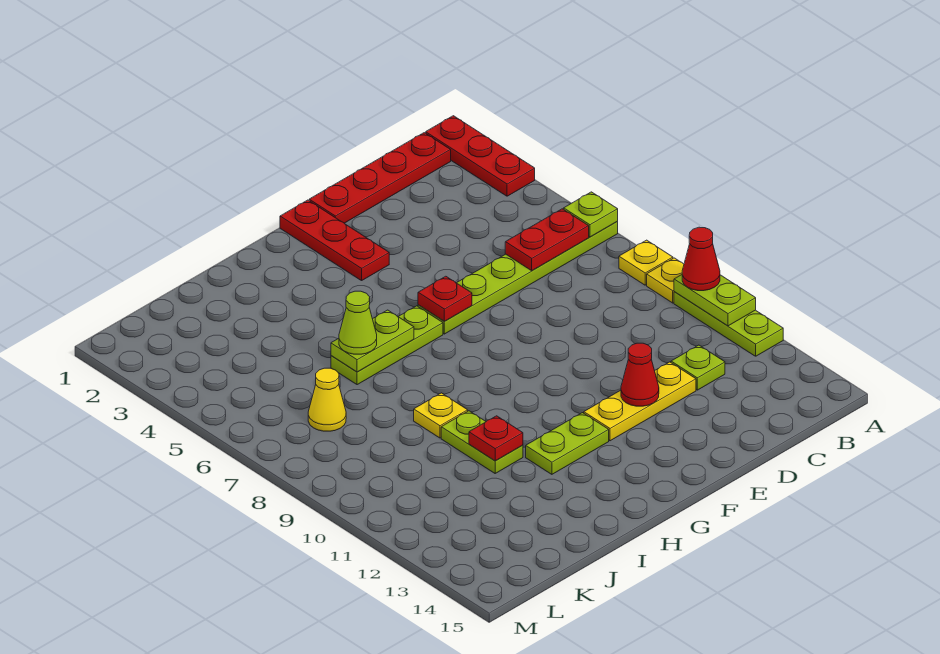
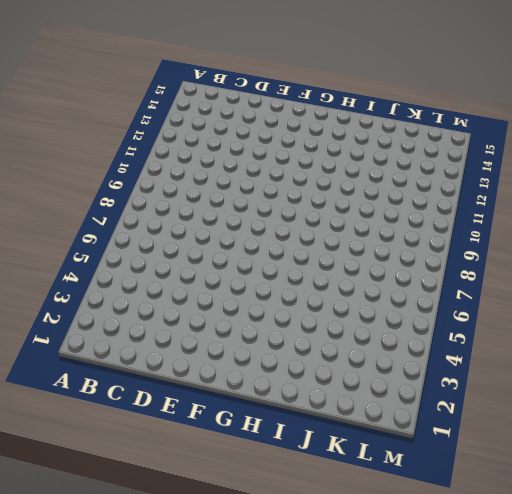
none -> red plate A1:A3 level 1
none -> lime plate A6:F6 level 1
none -> yellow plate A8 level 1

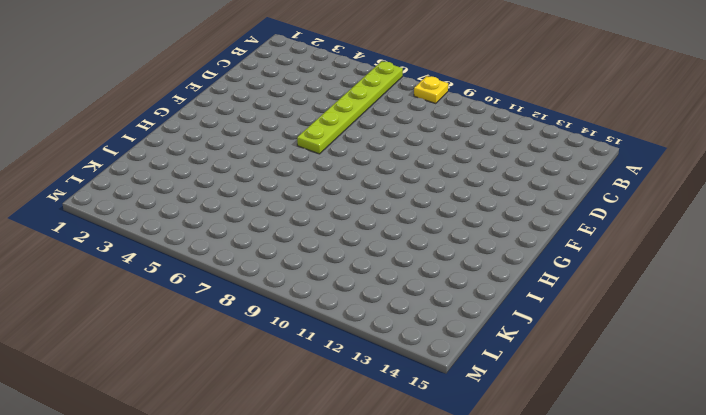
none -> red plate A1:A3 level 1
none -> yellow plate A9 level 1
none -> lime plate A10:A12 level 1

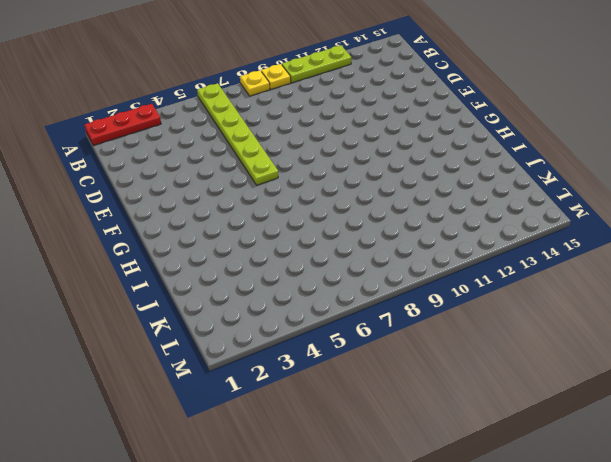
none -> red plate B1:E1 level 1
none -> lime plate C12 level 1
none -> yellow plate D12:F12 level 1

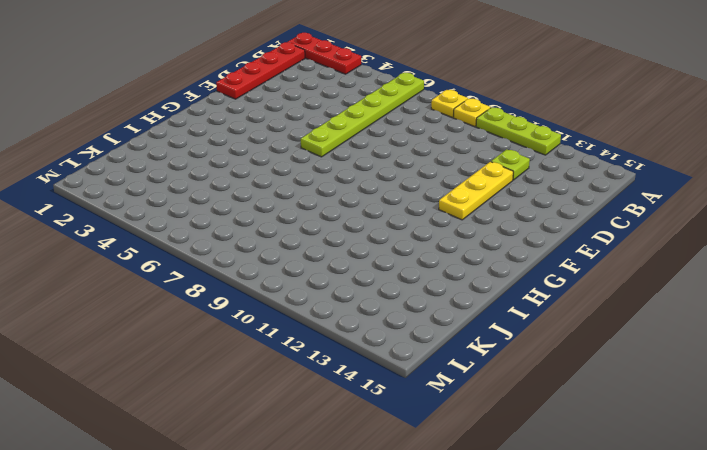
none -> red plate F1:F3 level 1
none -> lime plate G6:I6 level 1
none -> lime plate G12:H12 level 1

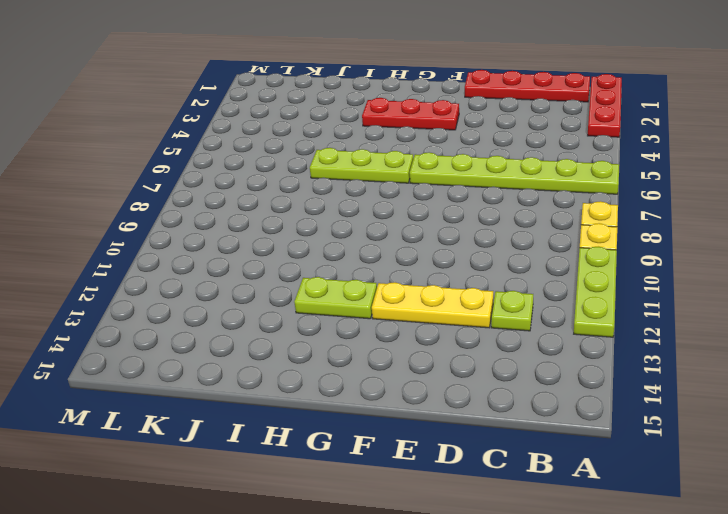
red plate F3:H3 level 1 -> red plate F1:F3 level 1
none -> yellow plate I9 level 1
none -> lime plate I10:I11 level 1
none -> yellow cone K7 level 1

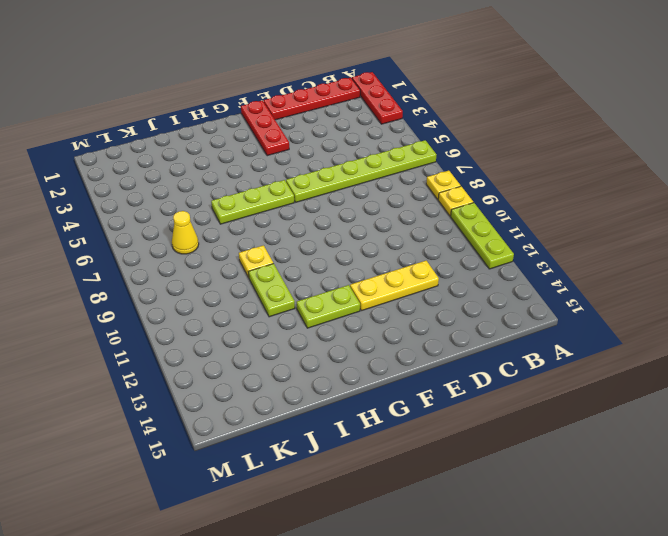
none -> lime plate C12 level 1
none -> lime plate A6 level 2
none -> lime plate A10:A11 level 2

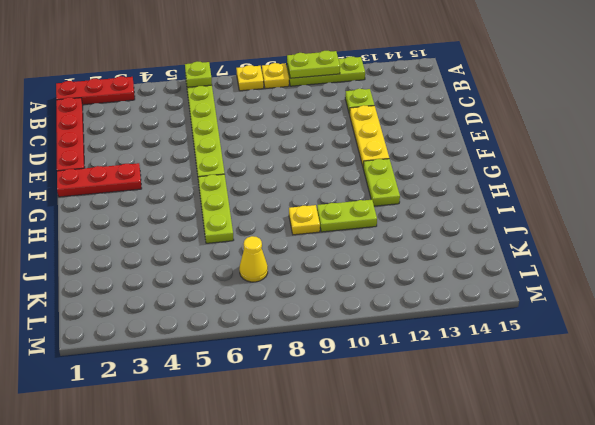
none -> red plate B6:C6 level 2
none -> red cone E12 level 2
none -> red plate F6 level 2

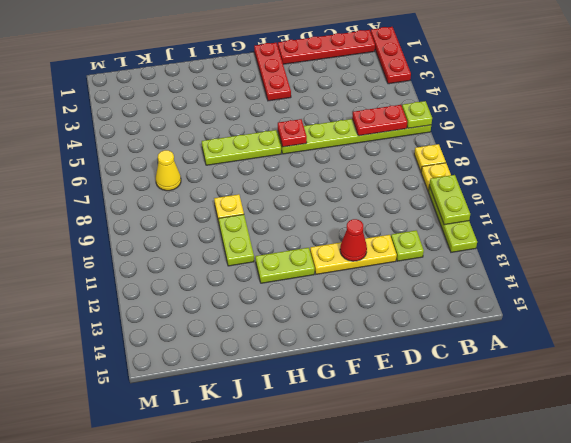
none -> lime plate H6:I6 level 2
none -> red plate I11 level 2
none -> red cone A10 level 3

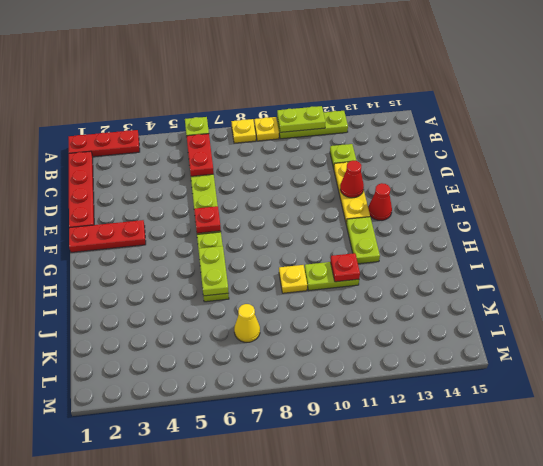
red cone F13 level 1 -> red cone A10 level 3
none -> lime cone I6 level 3

